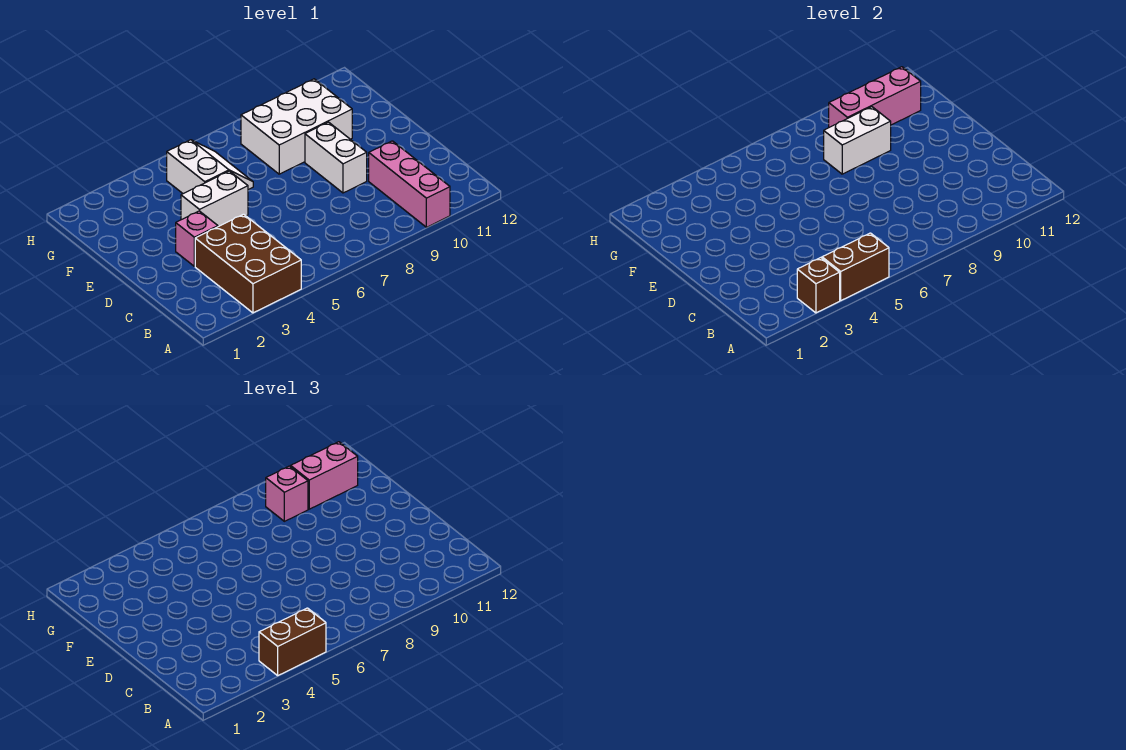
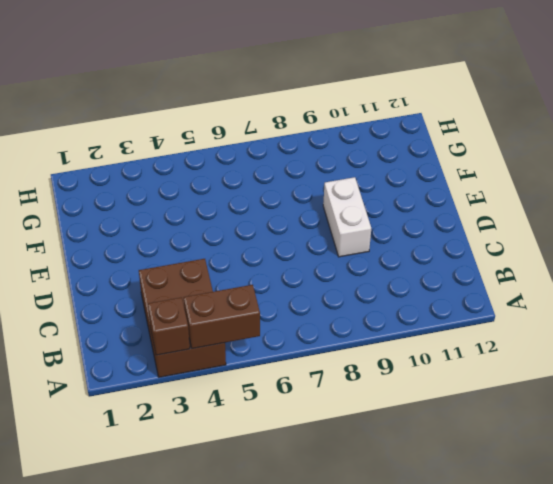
none -> pink brick A10:C10 level 1
none -> pink brick D3 level 1
none -> white brick E4:E5 level 1

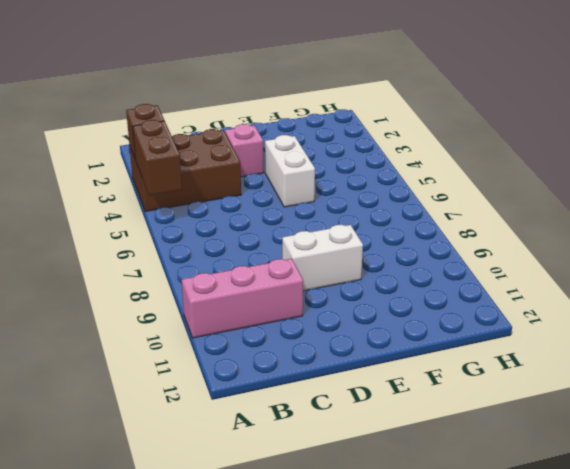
none -> white slope F5:G6 level 1 top 5
none -> white brick F8:G10 level 1
none -> white brick F8:F9 level 2

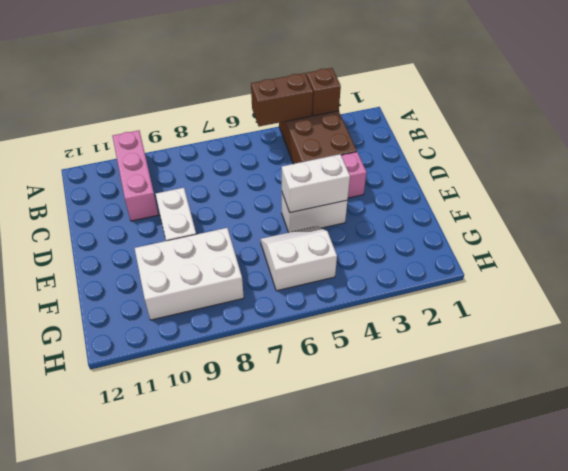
white brick E4:E5 level 2 -> white brick F8:F9 level 2
white slope F5:G6 level 1 top G -> white slope F5:G6 level 1 top 5
none -> pink brick G9:G11 level 2
none -> brown brick A4:A5 level 3
none -> pink brick G9 level 3

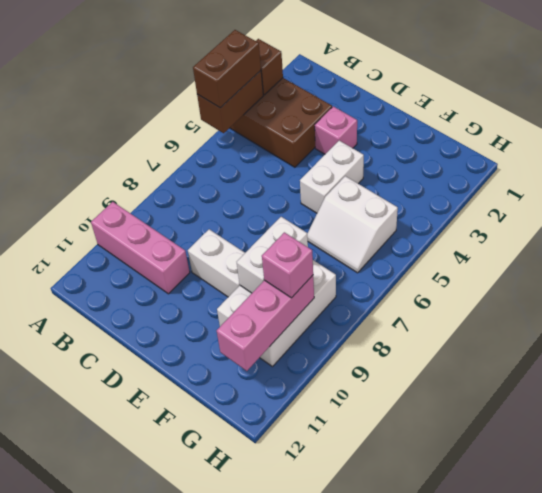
none -> pink brick G10:G11 level 3

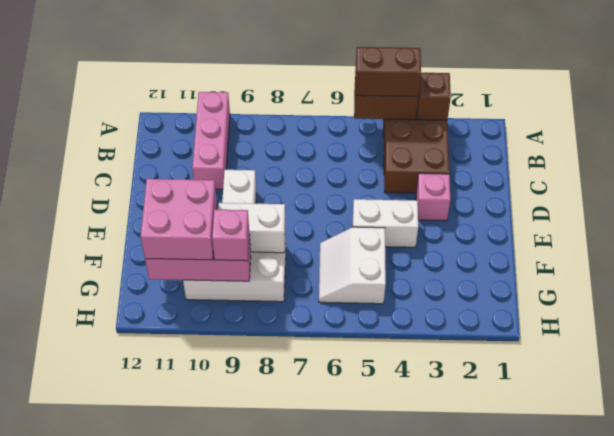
pink brick F10:G11 level 3 -> pink brick G10:G11 level 3

